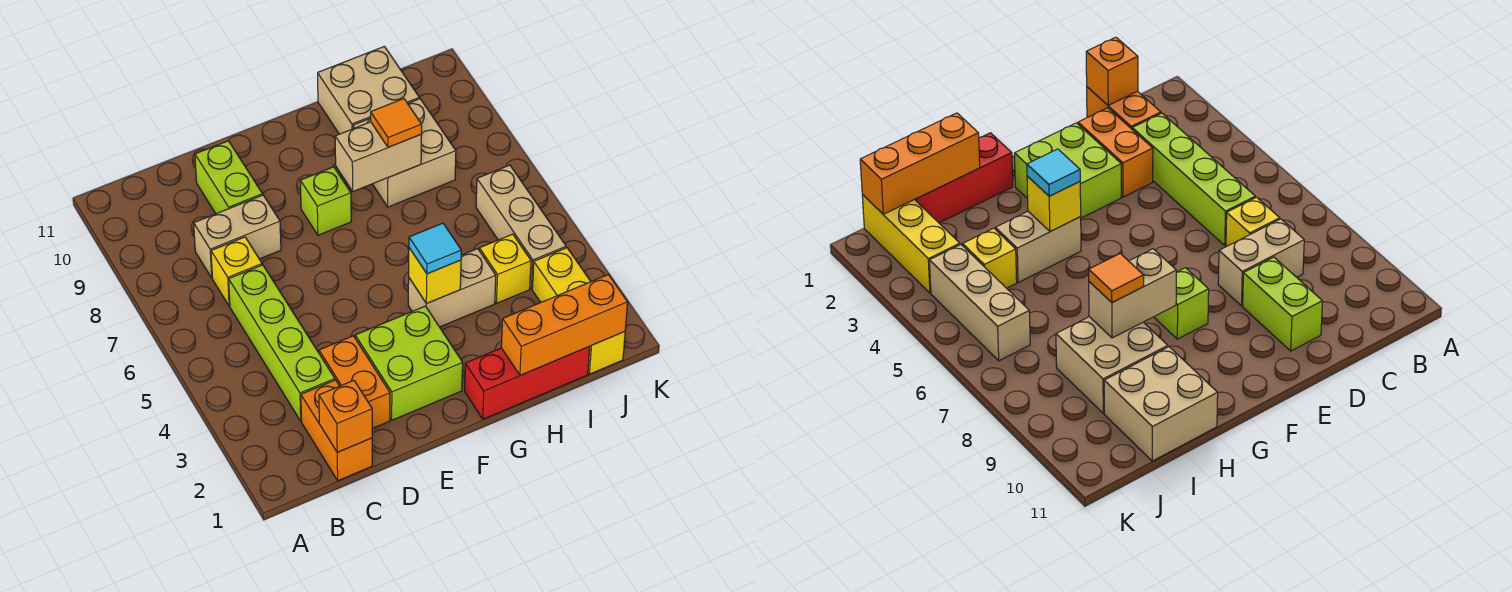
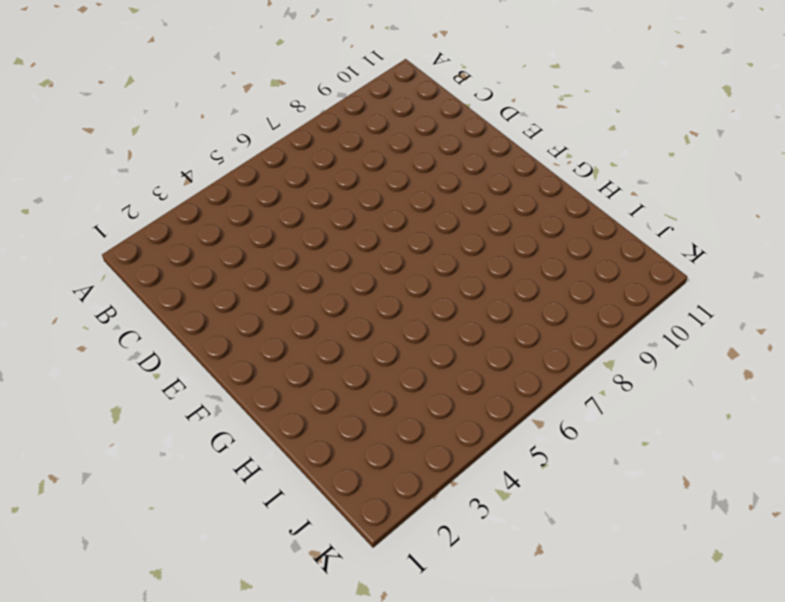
none -> orange brick C1:C2 level 1
none -> lime brick C3:C6 level 1
none -> yellow brick C7 level 1

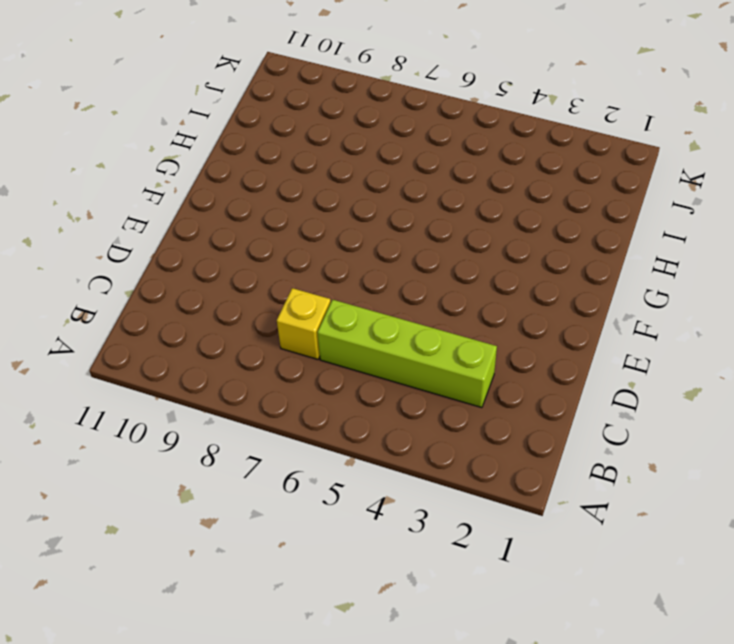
none -> orange brick C1:C2 level 1
none -> tan brick C8:D8 level 1
none -> orange brick D2:D3 level 1

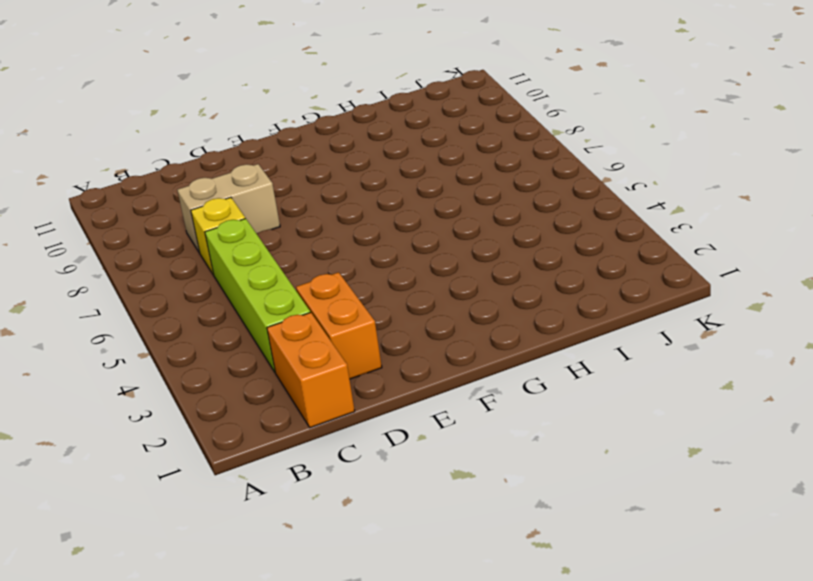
none -> lime brick D9:D10 level 1
none -> lime brick E2:F3 level 1
none -> lime brick F8 level 1

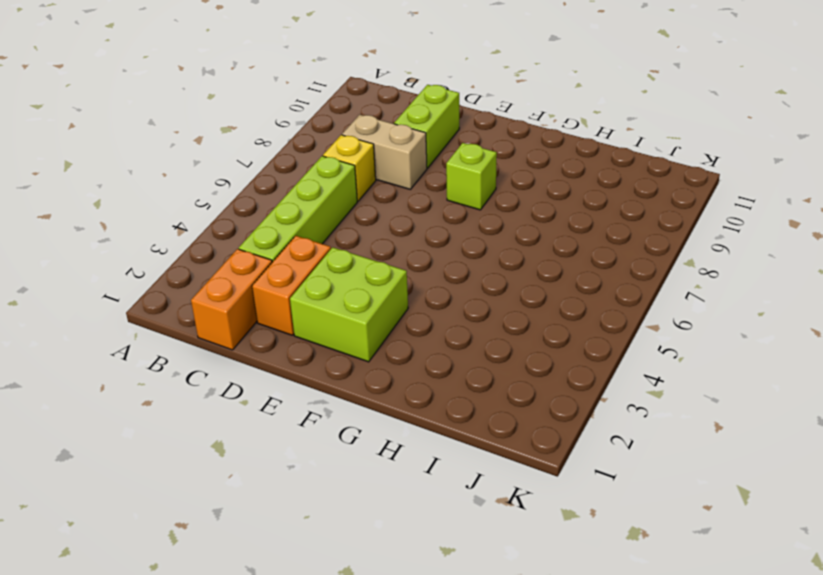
none -> red brick G1:I1 level 1
none -> tan brick G4:H4 level 1
none -> tan brick H8:I9 level 1

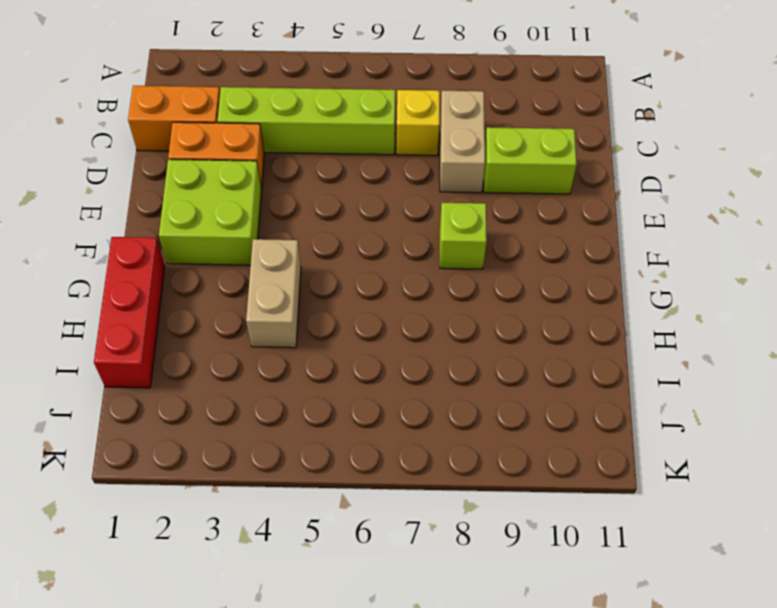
none -> tan brick H8:I9 level 1
none -> tan brick H10:I11 level 1
none -> yellow brick I4 level 1

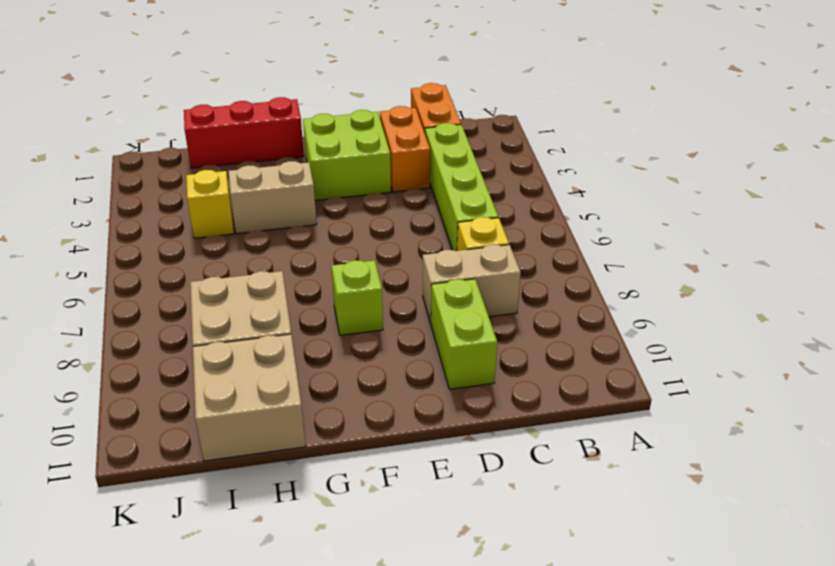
none -> yellow brick J1:J3 level 1
none -> tan brick J4:J6 level 1
none -> orange brick C1 level 2

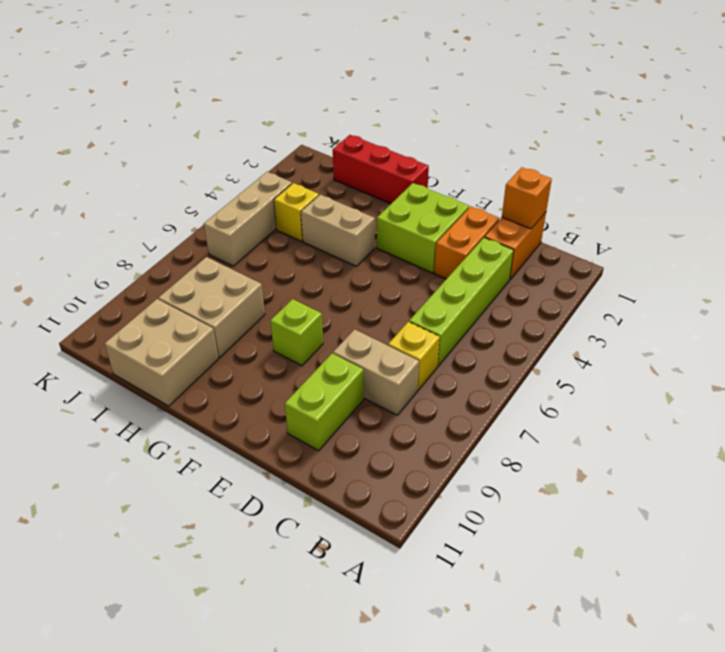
none -> yellow brick J1:J3 level 1
none -> yellow brick G4 level 2
none -> tan brick G8:H8 level 2

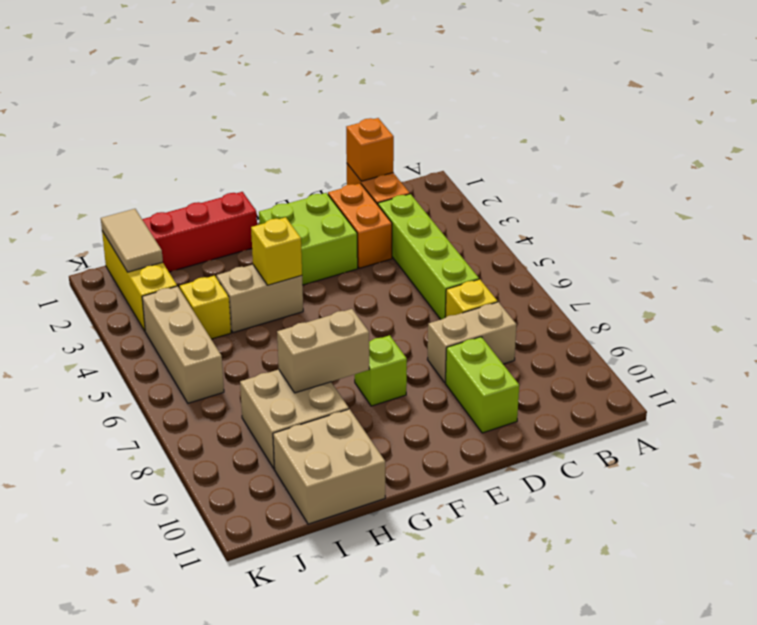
tan tile J1:J2 level 2 -> orange brick H1:J1 level 2
none -> cyan tile G4 level 3
none -> orange tile H8 level 3

